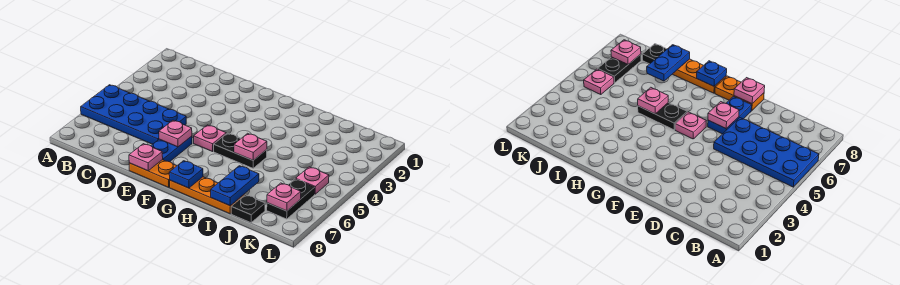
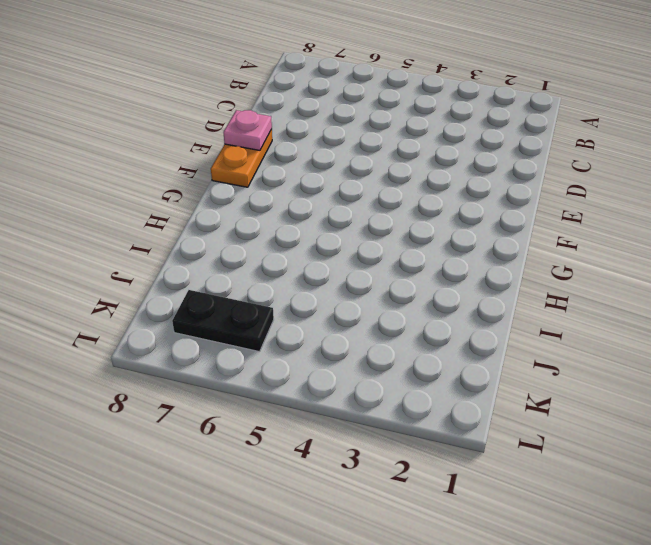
none -> blue plate A5:D6 level 1
none -> blue plate E6:E7 level 1
none -> pink plate F5 level 1

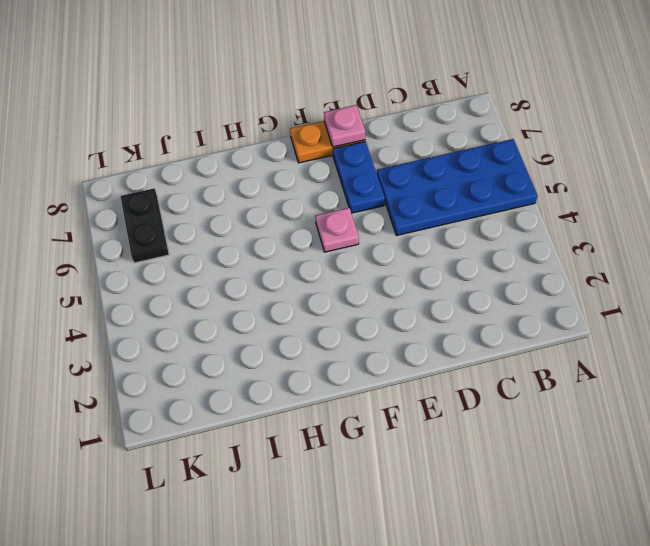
none -> black plate G5:H5 level 1
none -> orange plate G8:I8 level 1
none -> black plate J8 level 1

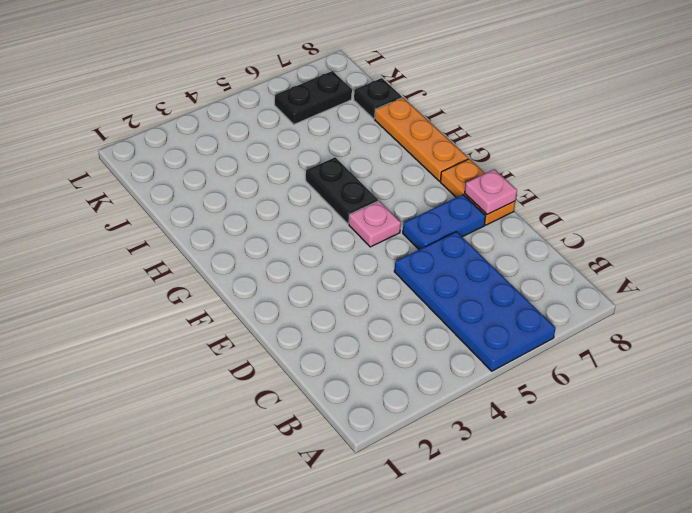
none -> pink plate K5 level 1
none -> pink plate E6 level 2
none -> blue plate G8 level 2

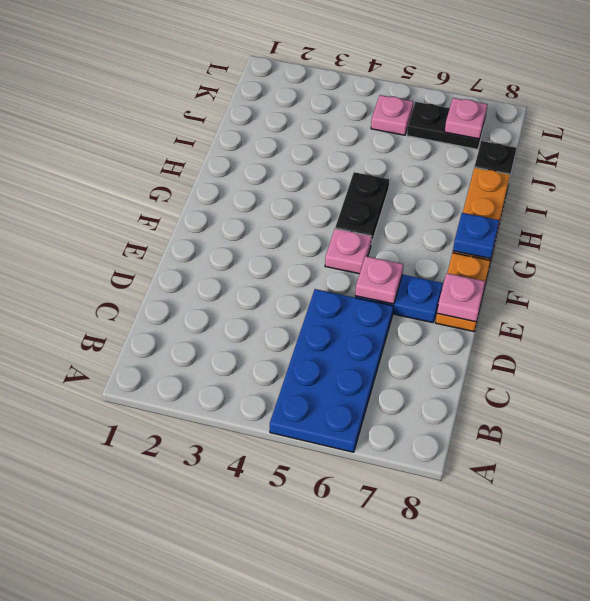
none -> pink plate H5 level 2
none -> blue plate I7:I8 level 2

